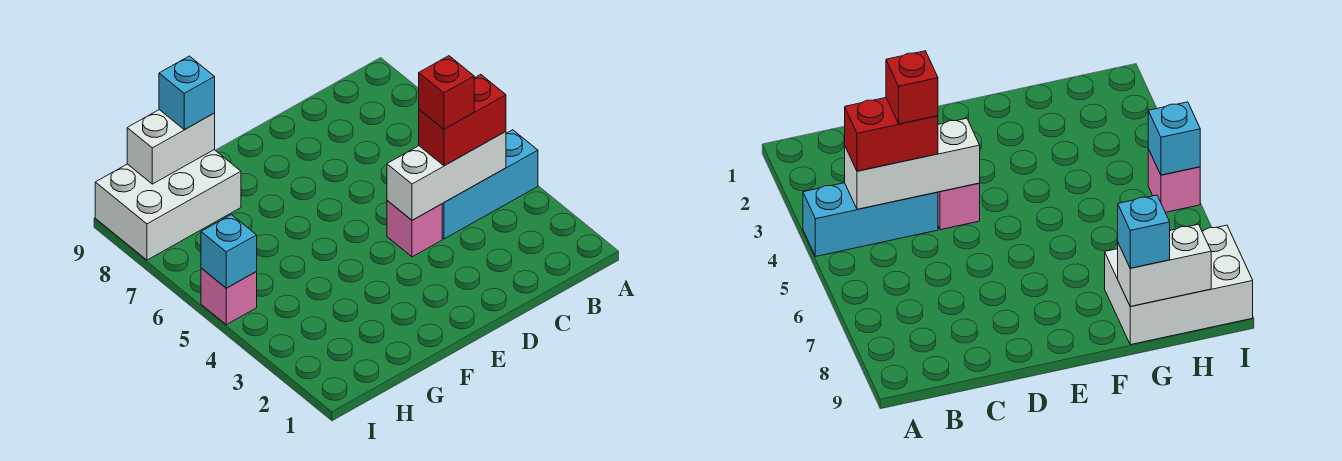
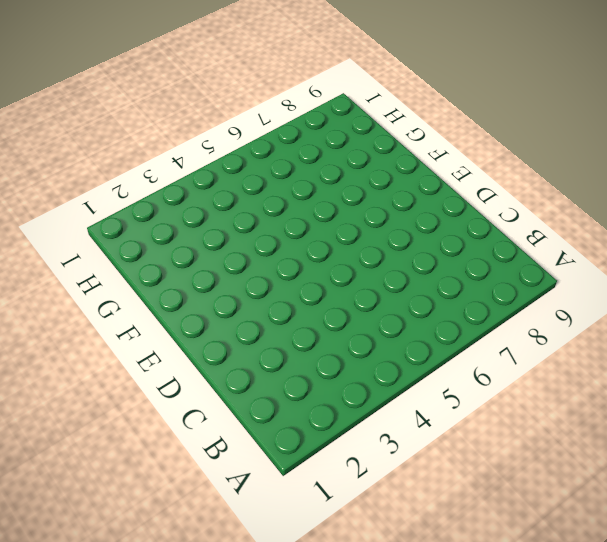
none -> cyan brick A4:C4 level 1
none -> pink brick D4 level 1

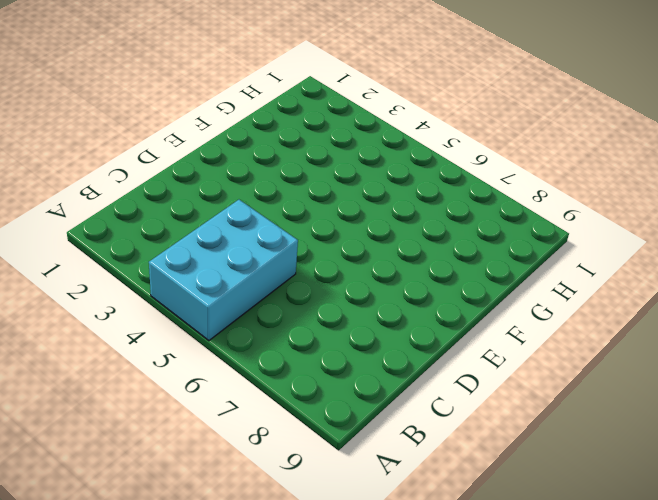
cyan brick A4:C5 level 1 -> cyan brick A4:C4 level 1
none -> pink brick D4 level 1
none -> white brick G8:I9 level 1

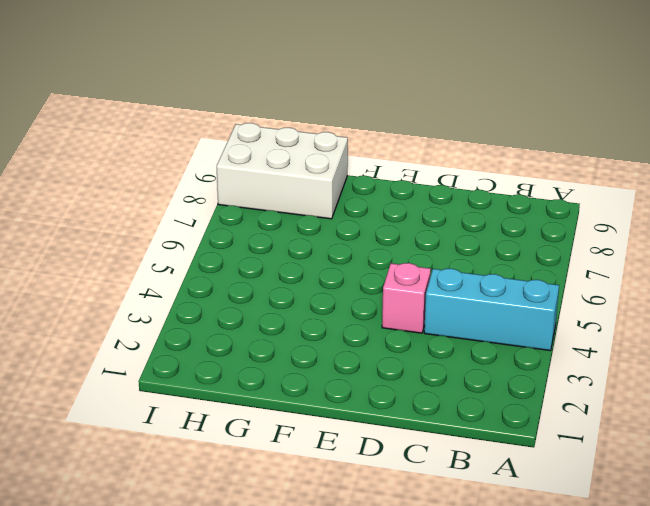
none -> pink brick I5 level 1
none -> white brick B4:D4 level 2

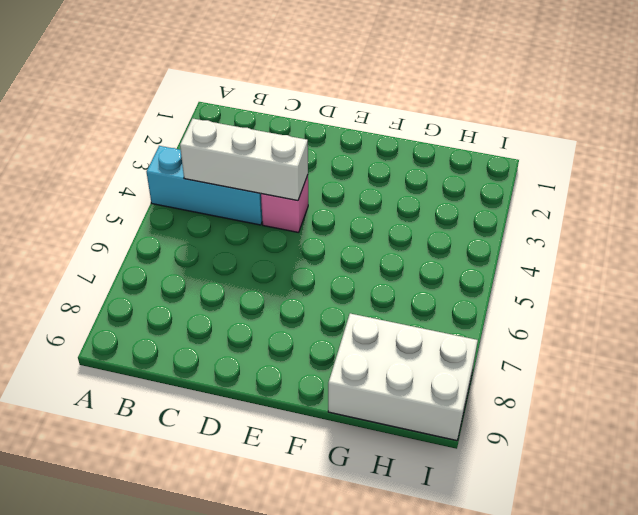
none -> pink brick I5 level 1
none -> white brick G9:H9 level 2

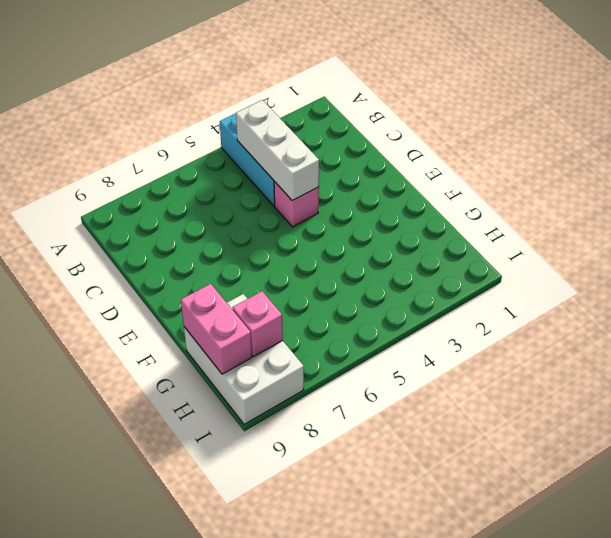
pink brick G9:H9 level 2 -> white brick G9:H9 level 2
pink brick H8 level 2 -> pink brick I5 level 1
none -> cyan brick I5 level 2
none -> red brick B4:C4 level 3

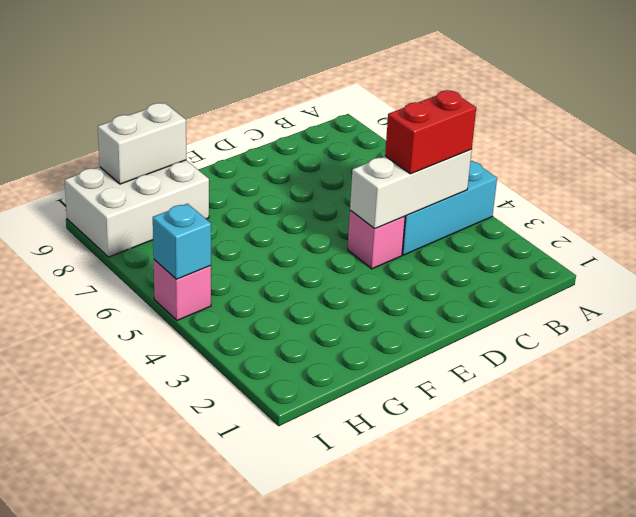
none -> cyan brick G9 level 3
none -> red brick C4 level 4

